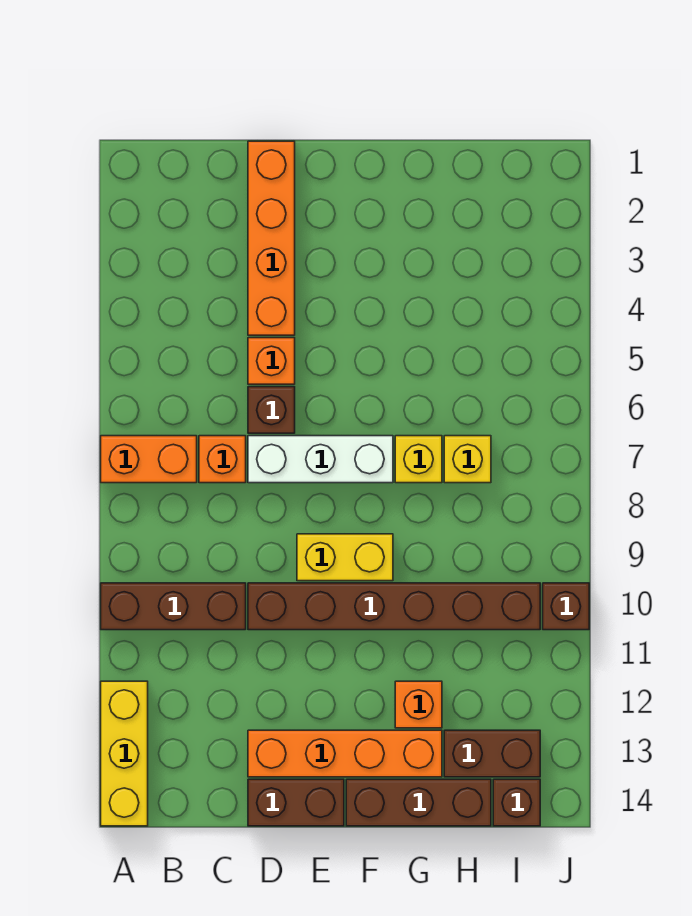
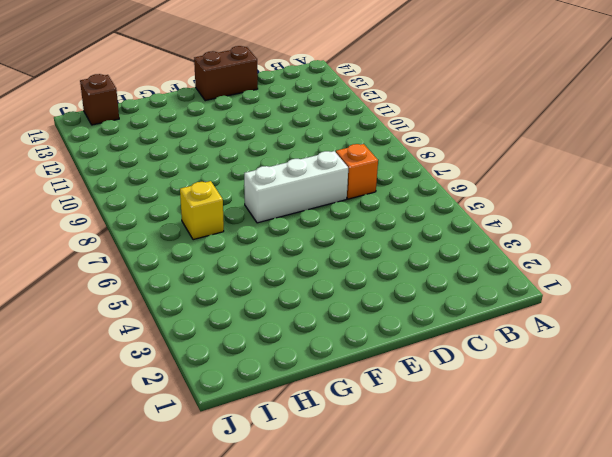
none -> orange brick A7:B7 level 1
none -> brown brick A10:C10 level 1
none -> yellow brick A12:A14 level 1

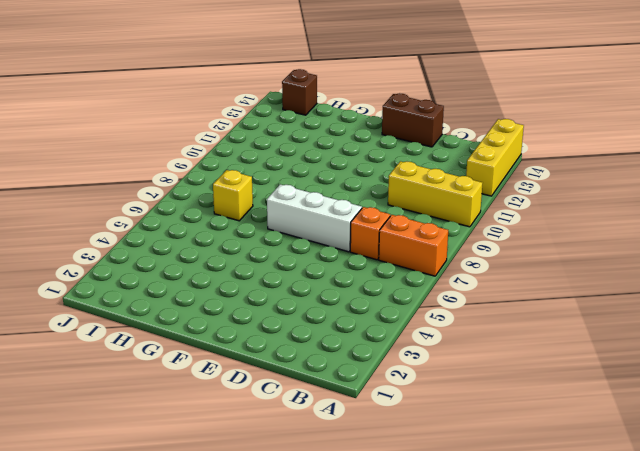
yellow brick A10:C10 level 1 -> brown brick A10:C10 level 1
none -> orange brick D1:D4 level 1
none -> orange brick D5 level 1
none -> brown brick D6 level 1

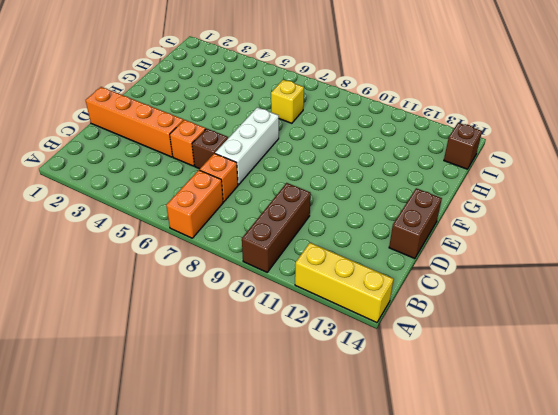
none -> brown brick D10:I10 level 1
none -> orange brick D13:G13 level 1
none -> yellow brick E9:F9 level 1

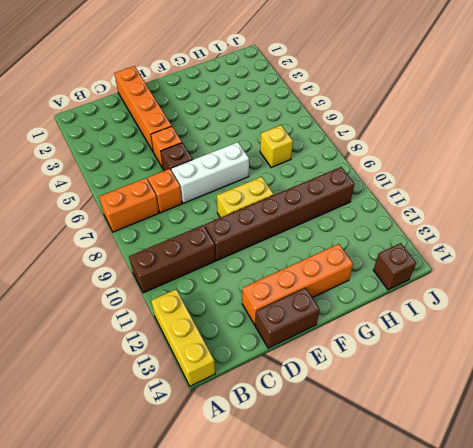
none -> brown brick F14:H14 level 1
none -> yellow brick G7 level 1
none -> orange brick G12 level 1

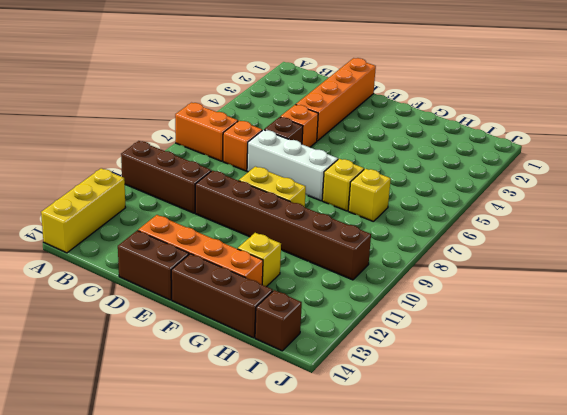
yellow brick G12 level 1 -> orange brick G12 level 1
none -> brown brick H13:I13 level 1
none -> brown brick J10 level 1

